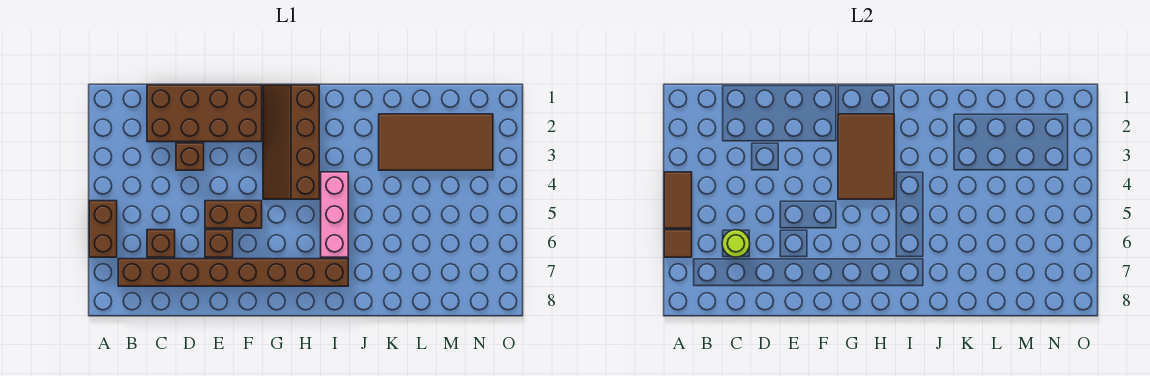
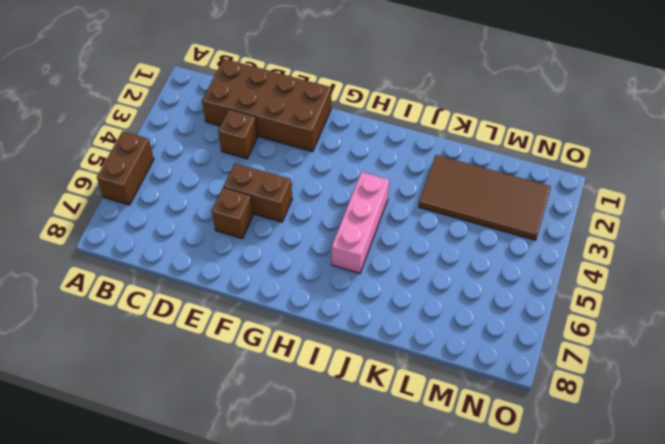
none -> brown brick B7:I7 level 1
none -> brown brick C6 level 1
none -> brown slope G1:H4 level 1 top H

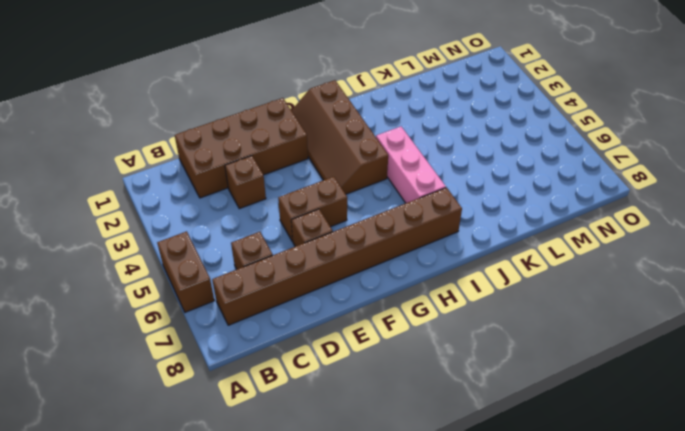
none -> brown tile K2:N3 level 1
none -> brown tile A4:A5 level 2
none -> brown tile A6 level 2

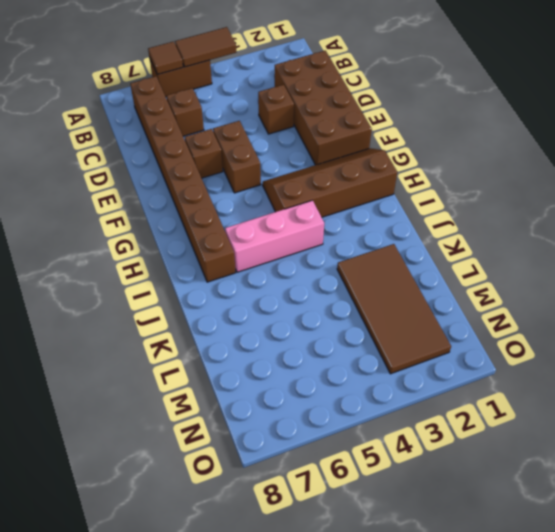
none -> lime round brick C6 level 2
none -> brown tile G2:H4 level 2

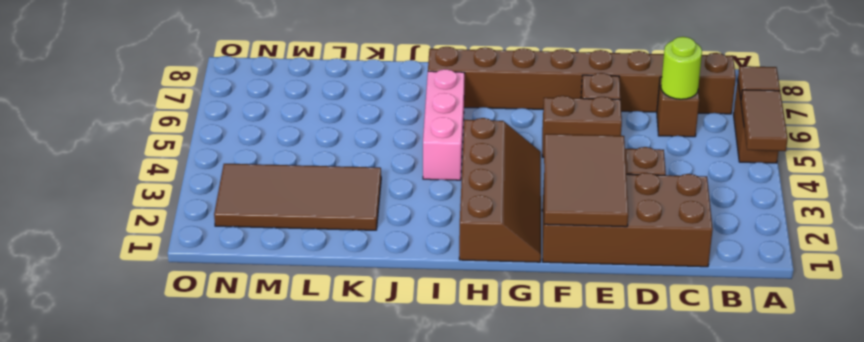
brown tile E1:F3 level 2 -> brown tile G2:H4 level 2

